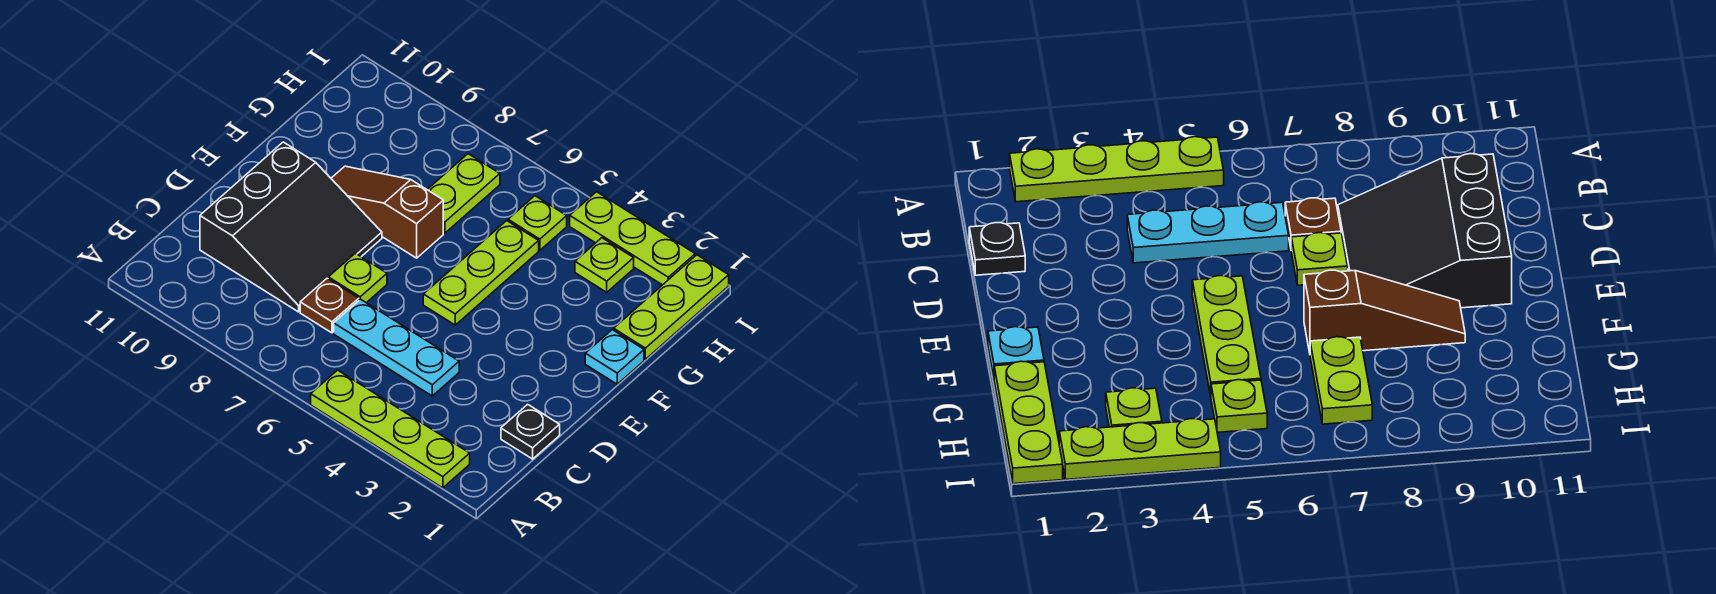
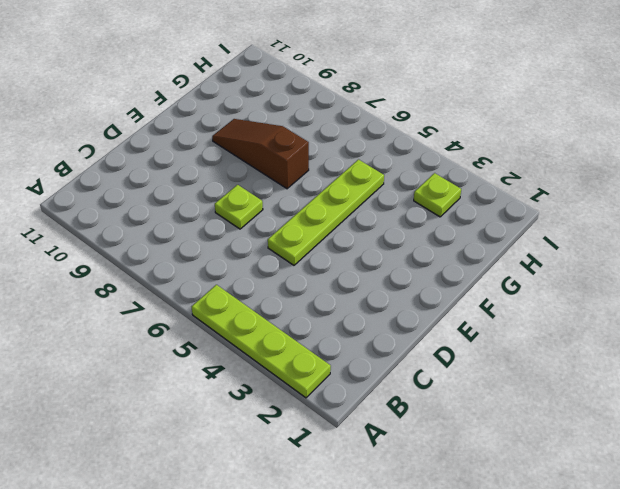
lime plate D5:G5 level 1 -> lime plate E5:G5 level 1
none -> black plate C1 level 1
none -> cyan plate C4:C6 level 1
none -> brown plate C7 level 1

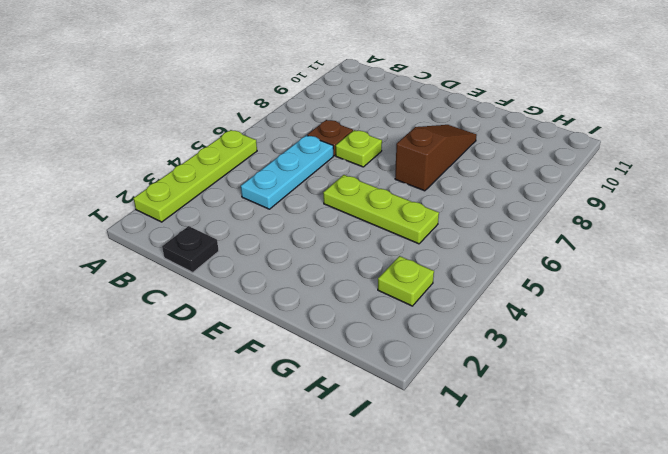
none -> black slope C8:E10 level 1 top 10
none -> cyan plate F1 level 1
none -> lime plate G1:I1 level 1

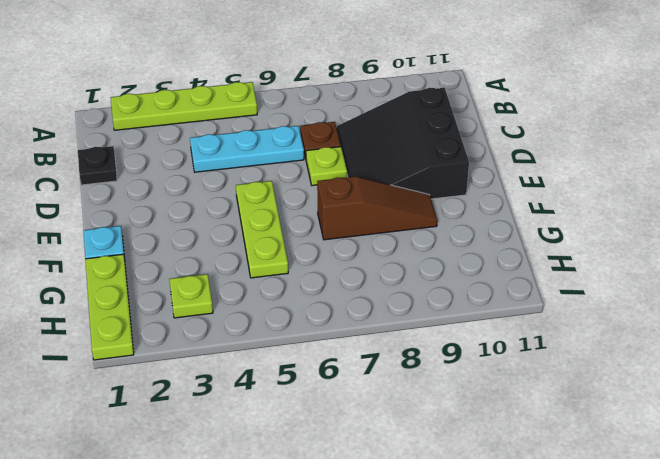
none -> lime plate G7:H7 level 1
none -> lime plate H5 level 1
none -> lime plate I2:I4 level 1

